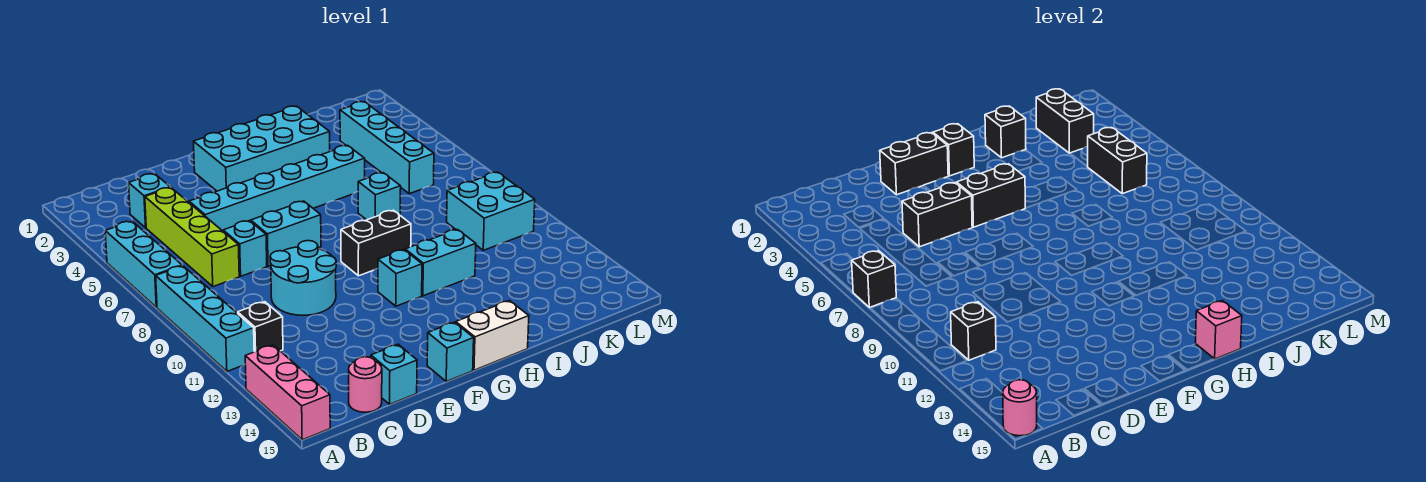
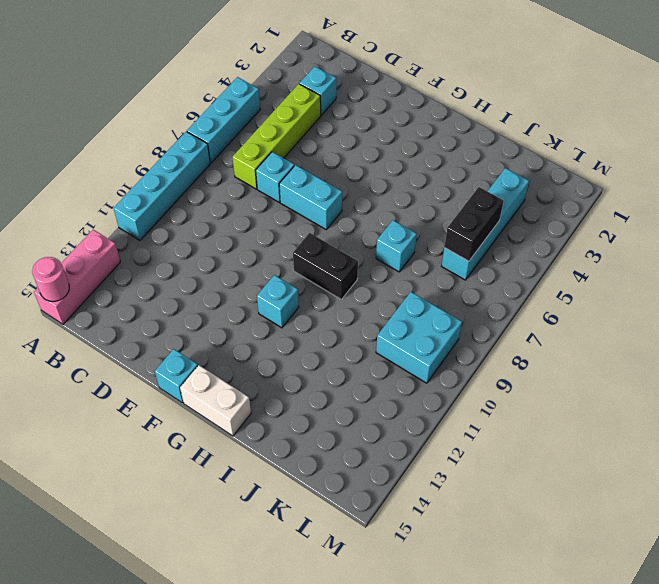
none -> black brick B11 level 1
none -> pink round brick C15 level 1
none -> cyan brick D5:I5 level 1
none -> cyan round brick D9:E10 level 1

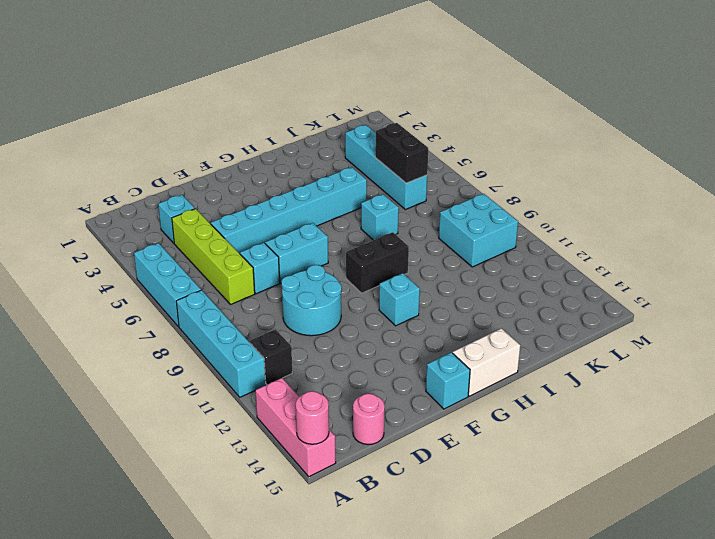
none -> cyan brick D15 level 1
none -> cyan brick F2:I3 level 1
none -> cyan brick H11:I11 level 1
none -> black brick A7 level 2

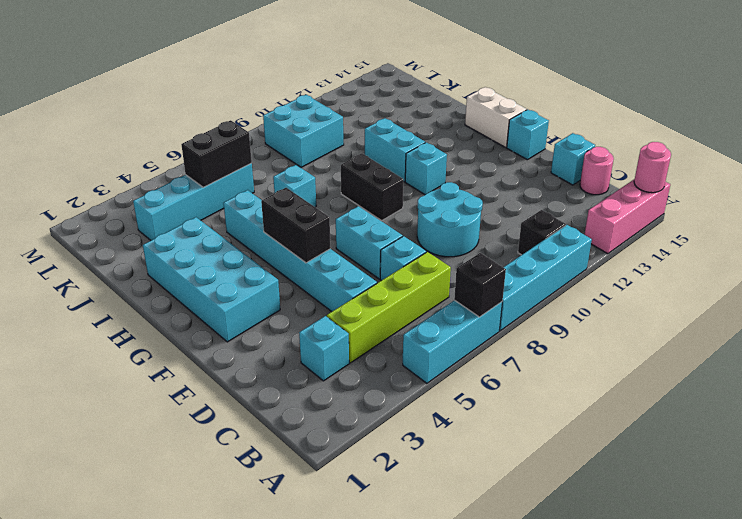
none -> black brick B11 level 2
none -> black brick D5:E5 level 2
none -> black brick E2:F2 level 2
none -> black brick G2 level 2

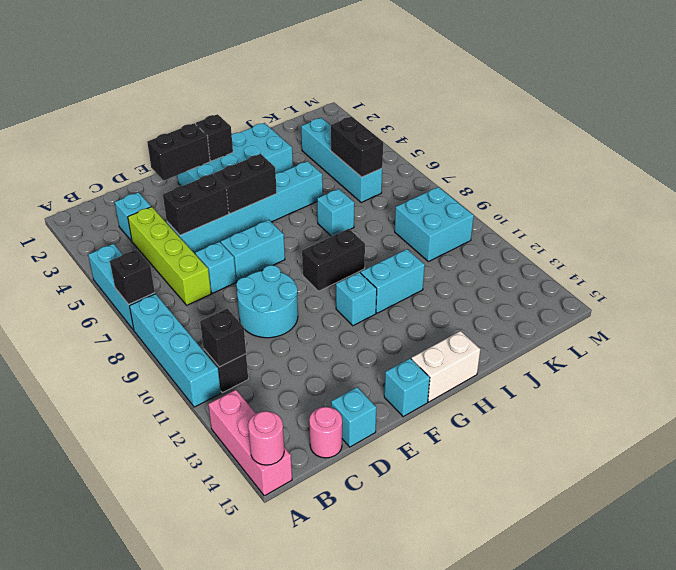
none -> pink brick H15 level 2
none -> black brick I2 level 2
none -> black brick K2:K3 level 2

